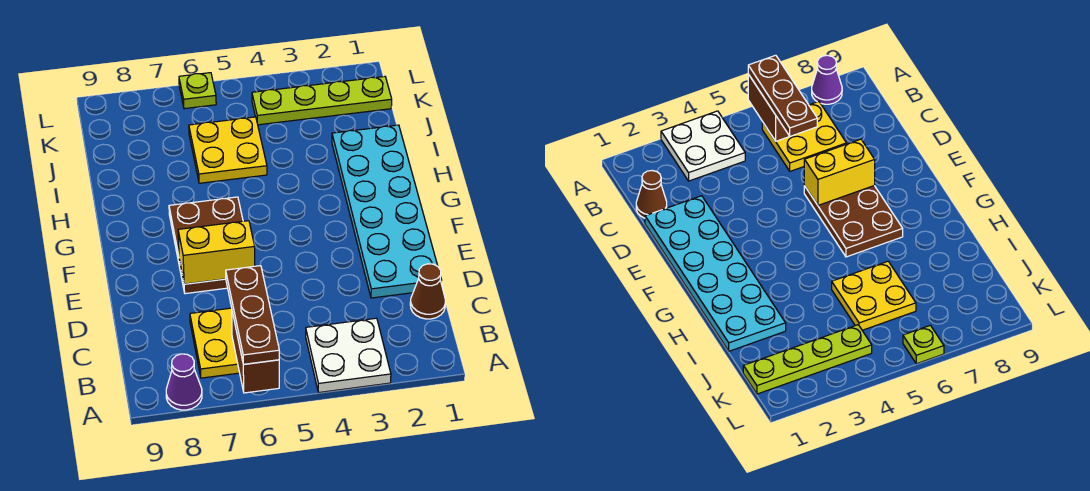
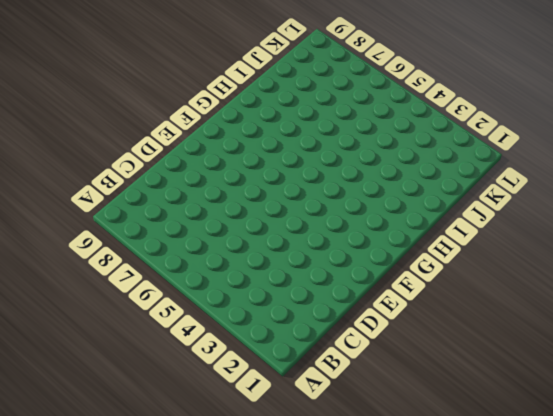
none -> white plate A3:B4 level 1
none -> purple cone A8 level 1
none -> yellow plate B6:C7 level 1

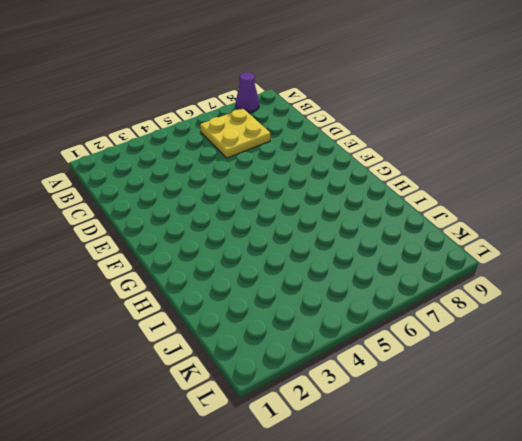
none -> white plate A3:B4 level 1
none -> brown cone C1 level 1
none -> cyan plate D1:I2 level 1

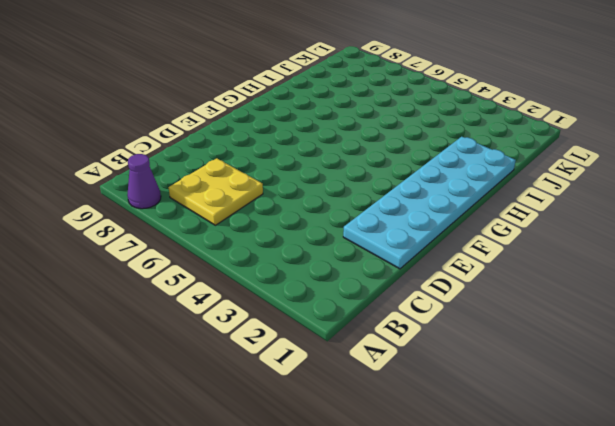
none -> white plate A3:B4 level 1
none -> brown cone C1 level 1
none -> brown plate E6:G7 level 1

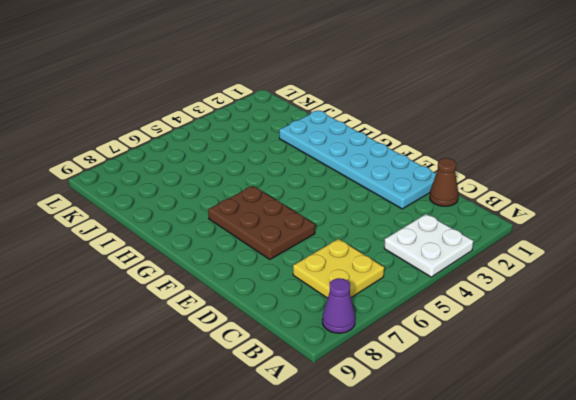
none -> yellow plate I5:J6 level 1
none -> lime plate K1:K4 level 1
none -> lime plate L6 level 1

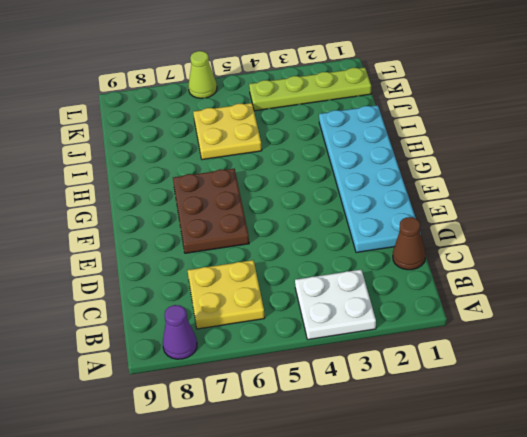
lime cone L6 level 1 -> lime plate L6 level 1
none -> brown brick A6:B6 level 2
none -> yellow brick E6:E7 level 2
none -> brown plate A6:C6 level 3

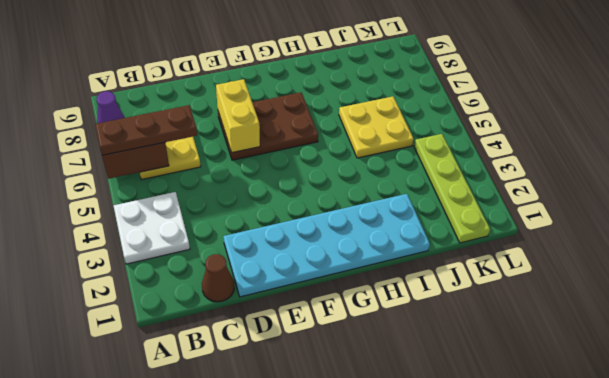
none -> lime plate L6 level 1

